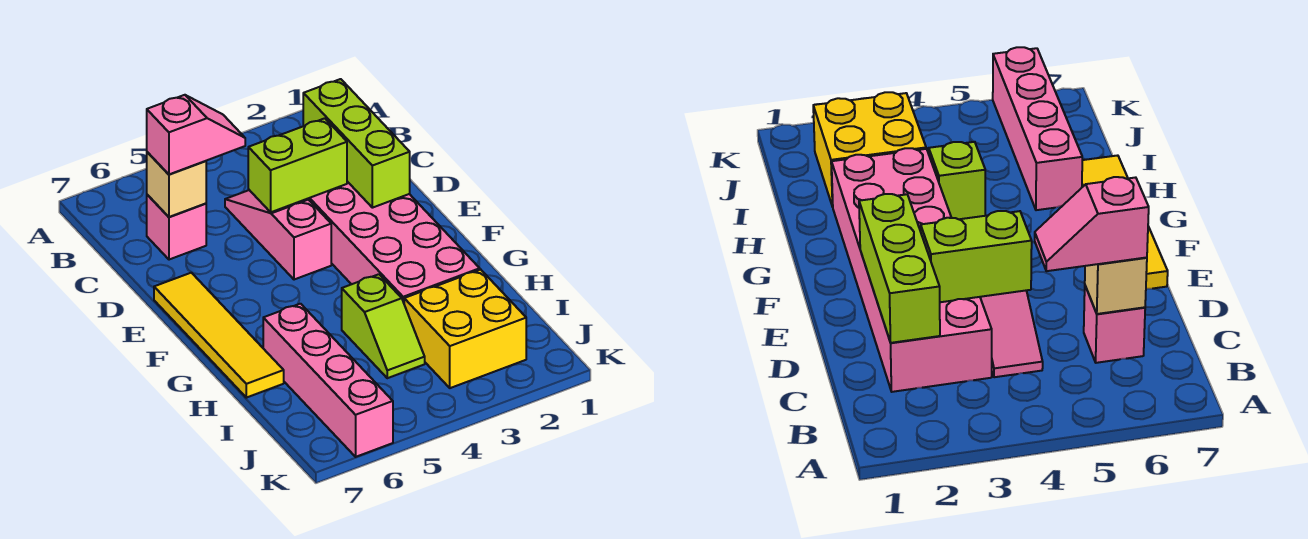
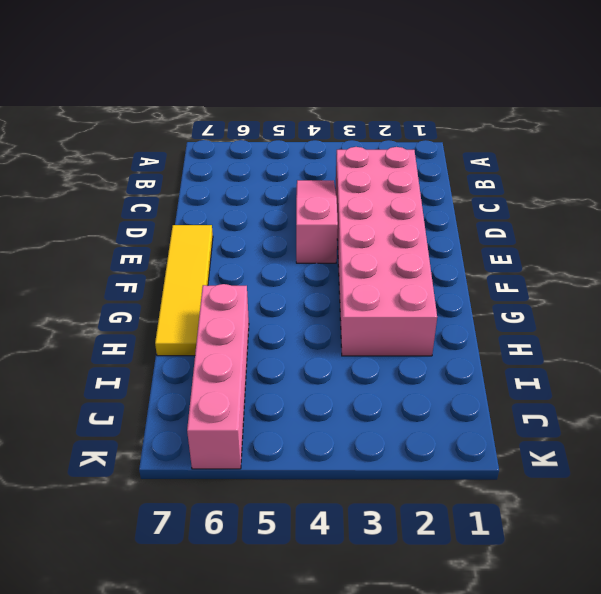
none -> pink brick C6 level 1
none -> lime slope H4:I4 level 1 top H

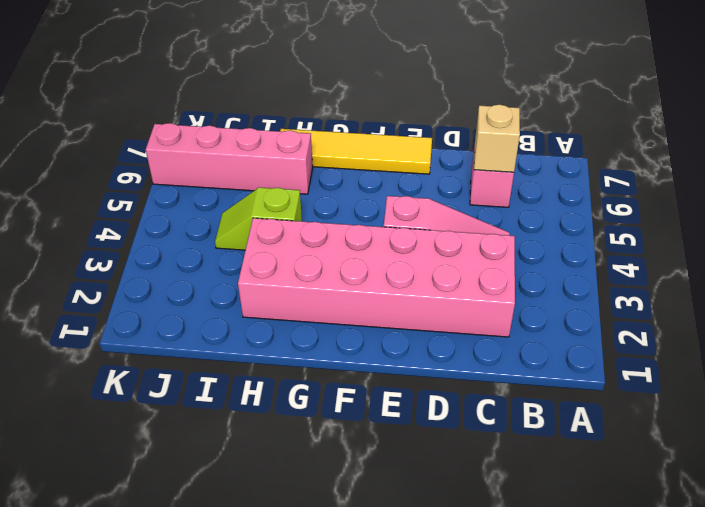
none -> yellow brick I2:J3 level 1
none -> lime brick C2:E2 level 2

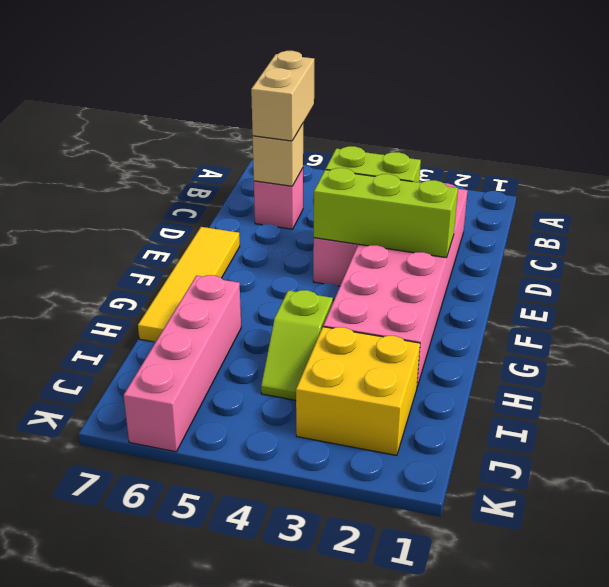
tan brick B6:C6 level 3 -> pink slope C5:C6 level 3 top 6
lime brick E2:E4 level 2 -> lime brick C2:E2 level 2

